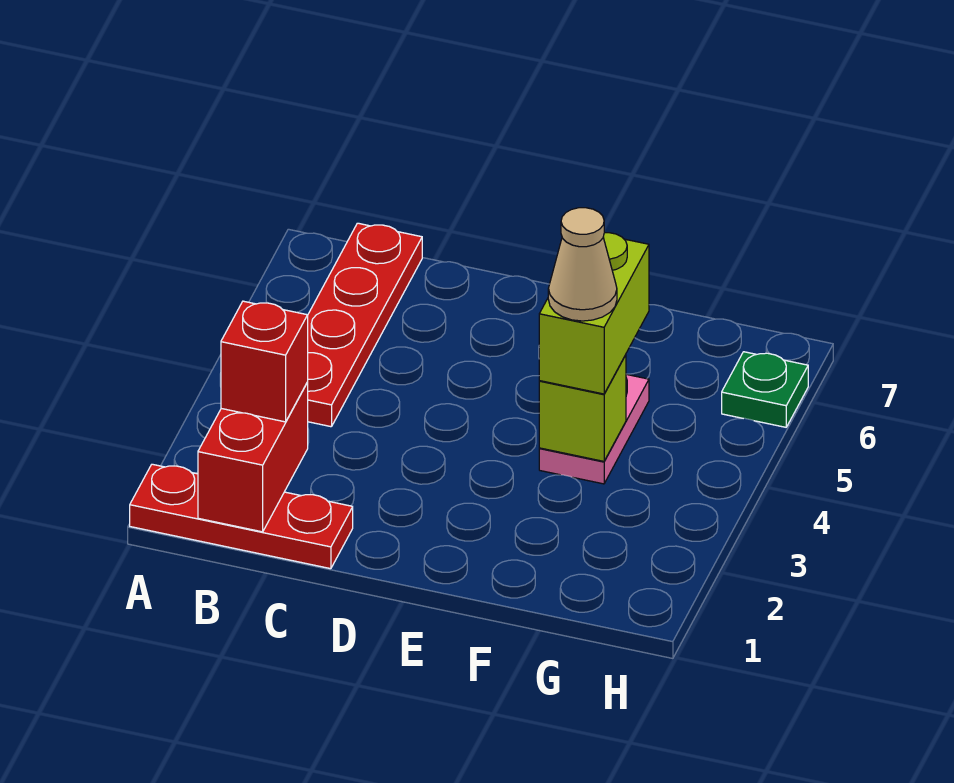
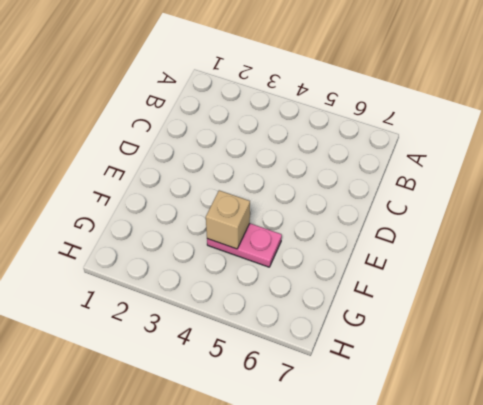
tan brick F4 level 2 -> lime brick F4 level 2
none -> red plate A1:C1 level 1
none -> red plate B4:B7 level 1

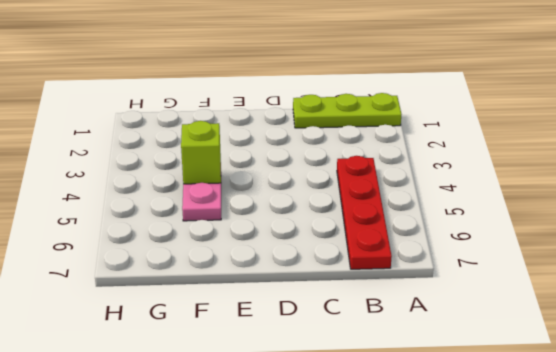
lime plate A1:C1 level 1 -> red plate A1:C1 level 1
none -> green plate H6 level 1
none -> red brick B1:B2 level 2

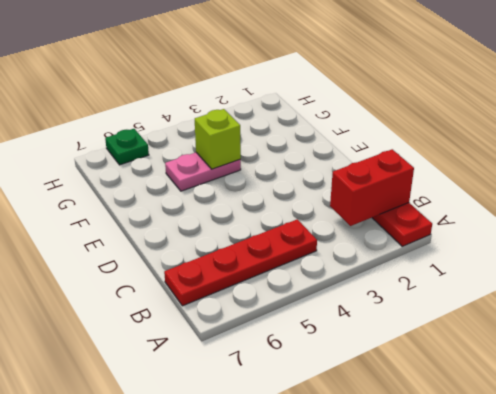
none -> red brick B2 level 3
none -> lime brick F4:F5 level 3

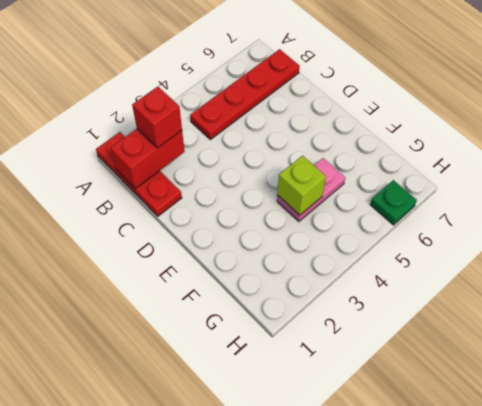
none -> lime brick F4:F5 level 3
none -> tan cone F4 level 4

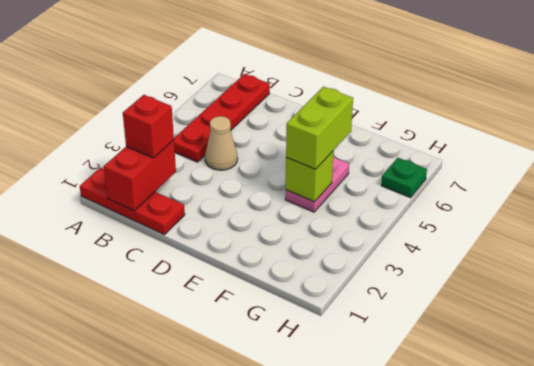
tan cone C4 level 1 -> tan cone F4 level 4

